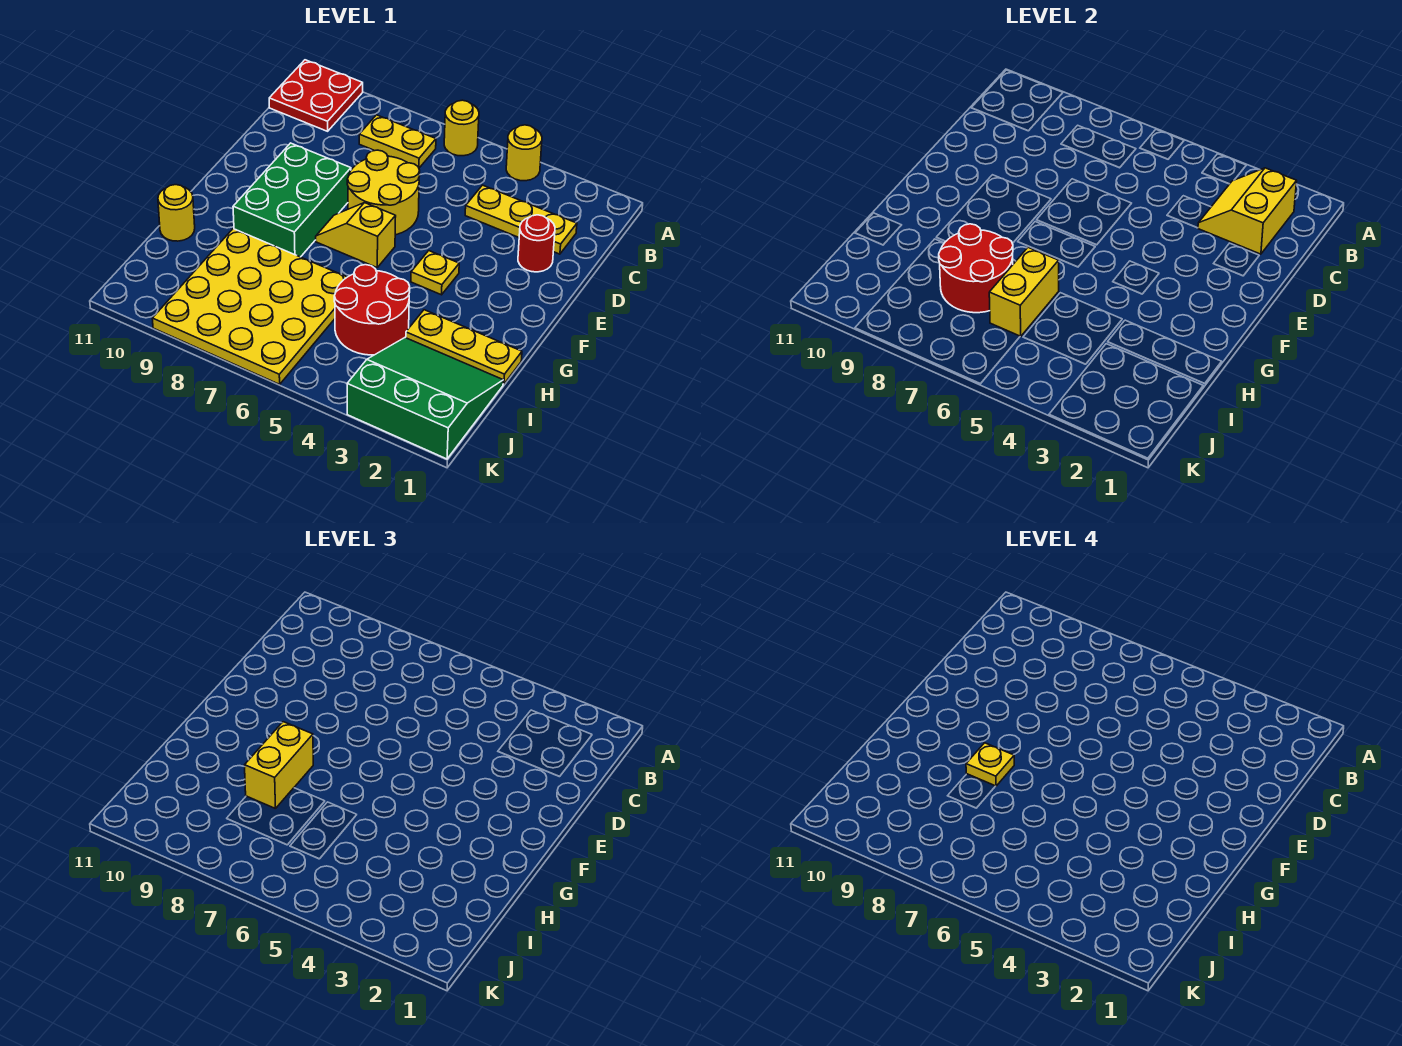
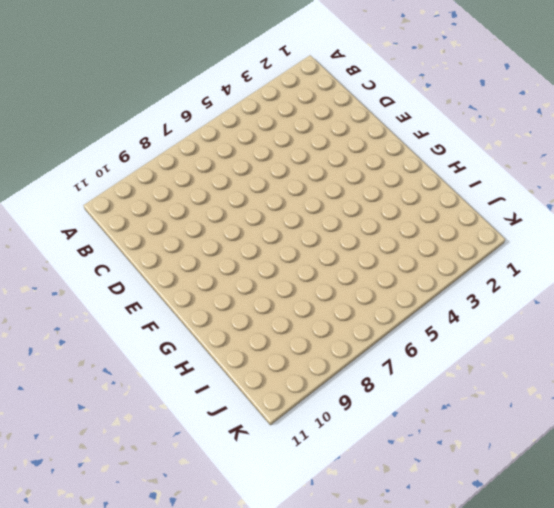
none -> yellow round brick A4 level 1
none -> yellow round brick A6 level 1
none -> red plate A10:B11 level 1

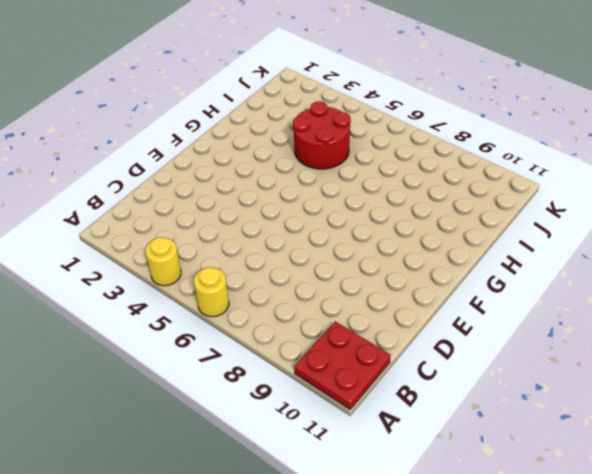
none -> yellow plate B7:B8 level 1
none -> yellow plate C2:C4 level 1
none -> red round brick D2 level 1

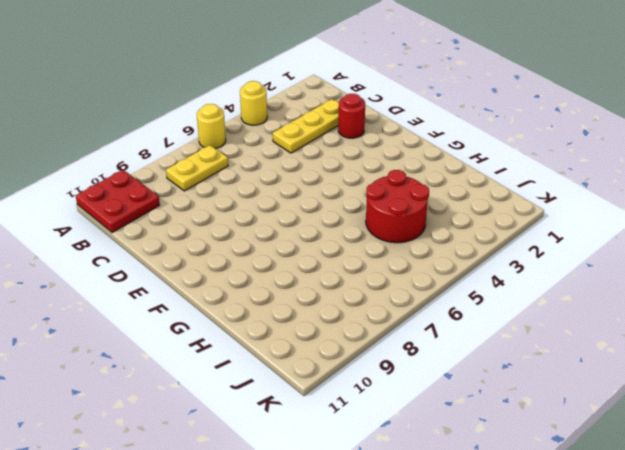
none -> yellow round brick D6:E7 level 1
none -> green brick E8:G9 level 1
none -> yellow plate F4 level 1

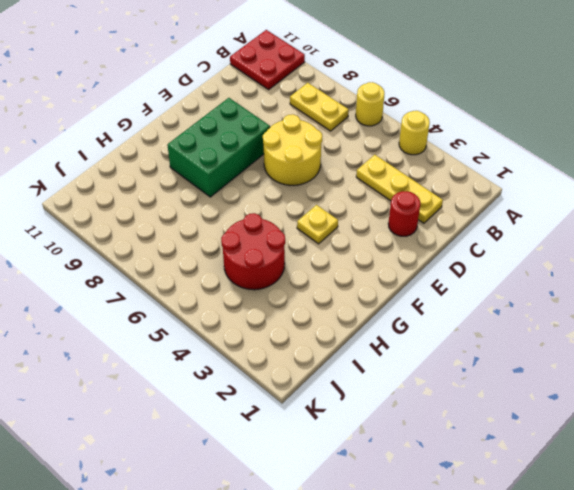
none -> yellow slope F6:F7 level 1 top 6
none -> yellow plate H1:H3 level 1
none -> yellow plate H6:K9 level 1

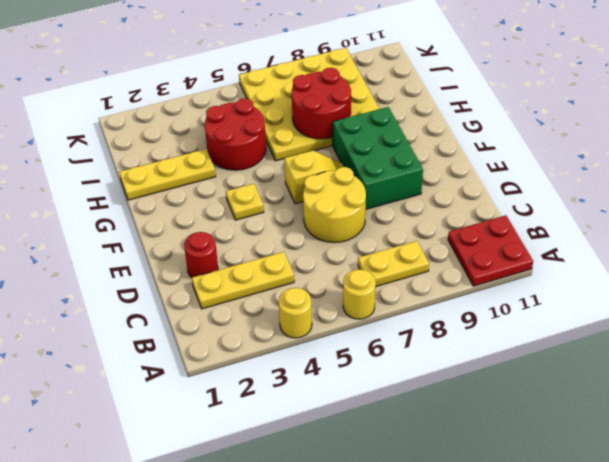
none -> yellow round brick H11 level 1
none -> green slope I1:K3 level 1 top K
none -> yellow slope B2:C3 level 2 top 2

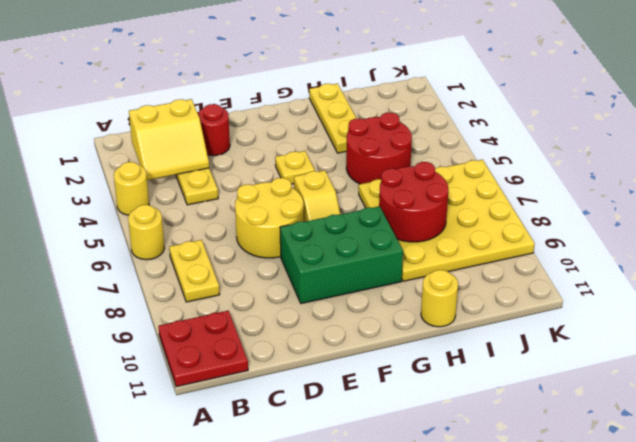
none -> green slope I1:K3 level 1 top K
none -> yellow brick H6:I6 level 2
none -> yellow brick G8:H8 level 3

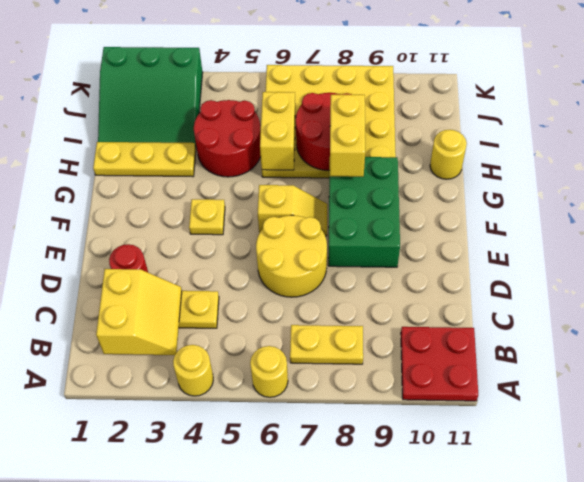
none -> yellow plate G8 level 4

